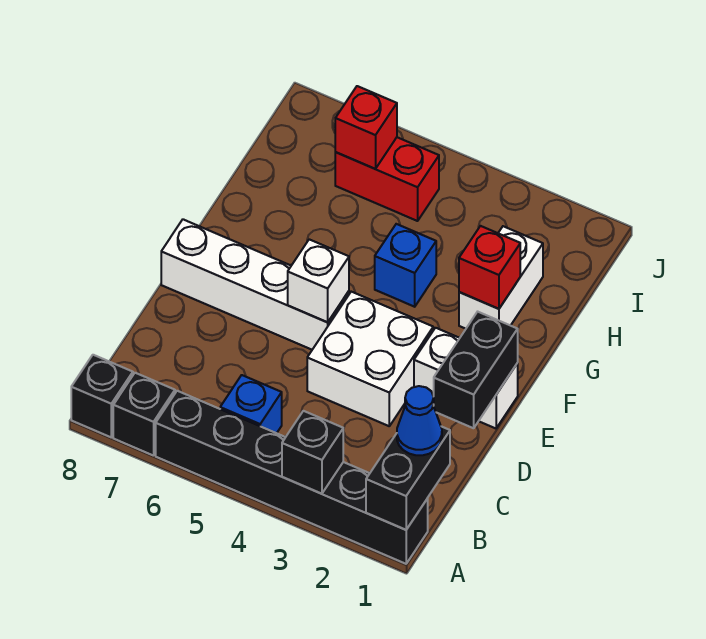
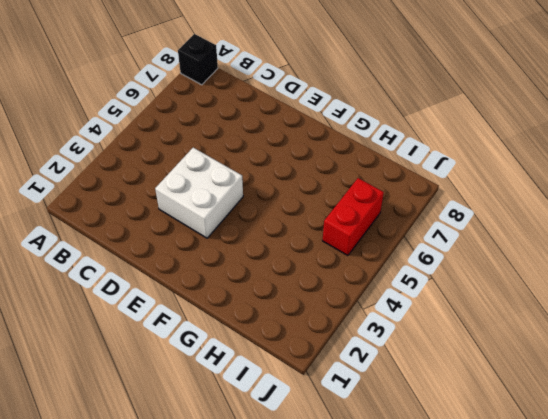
none -> black brick A1:A6 level 1
none -> black brick A7 level 1
none -> blue brick B5 level 1

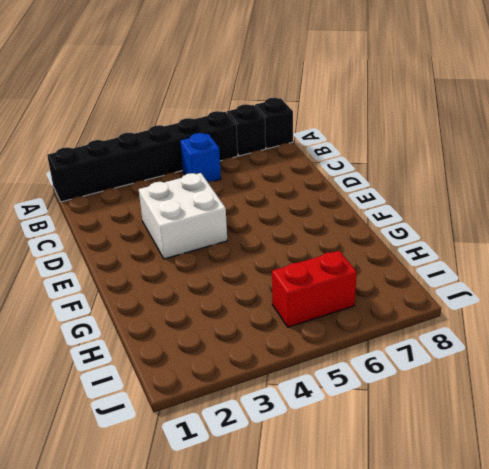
none -> white brick E1:E2 level 1
none -> white brick E5:E8 level 1
none -> white brick G2:H2 level 1

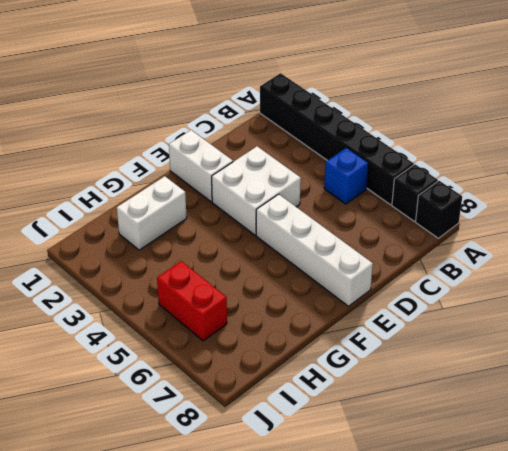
none -> blue brick G4 level 1
none -> black brick A1:B1 level 2
none -> black brick A3 level 2

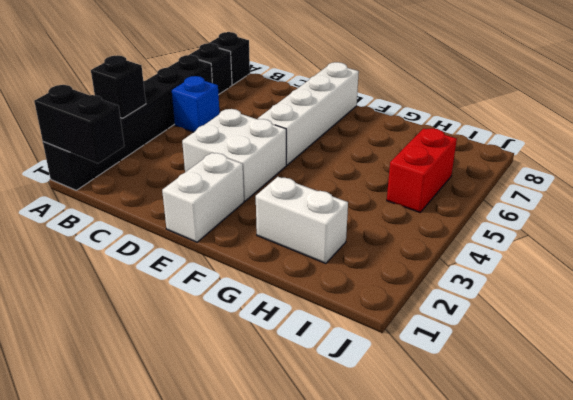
none -> blue brick G4 level 1
none -> black brick D1:E1 level 2
none -> white brick E5 level 2

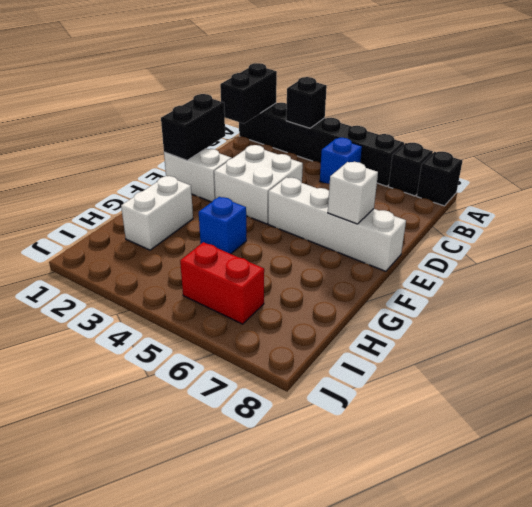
white brick E7 level 2 -> white brick E5 level 2
none -> red brick G2 level 2
none -> red brick I6 level 2
none -> blue cone B1 level 3

